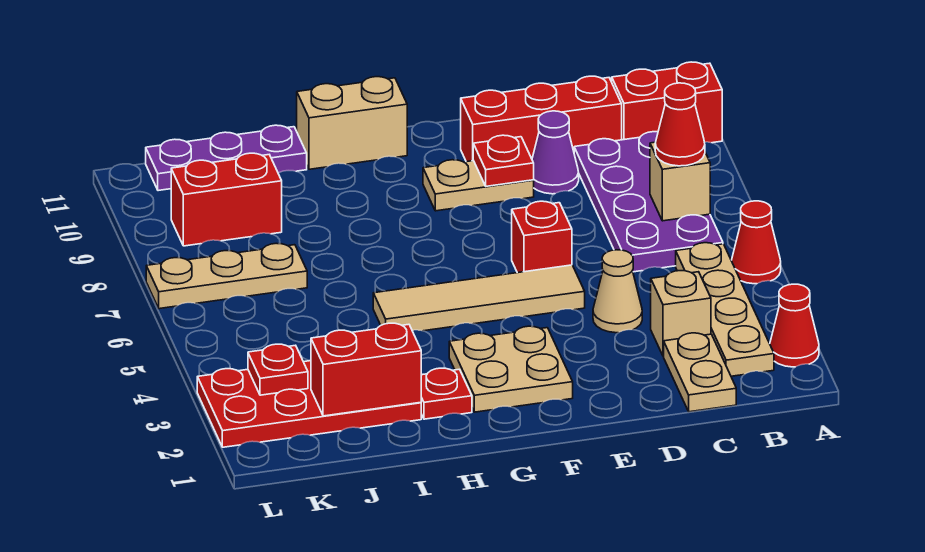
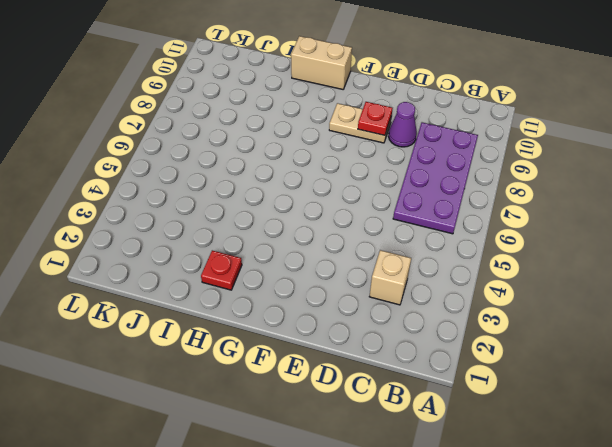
none -> red cone A2 level 1
none -> red cone A5 level 1
none -> red brick A10:B10 level 1

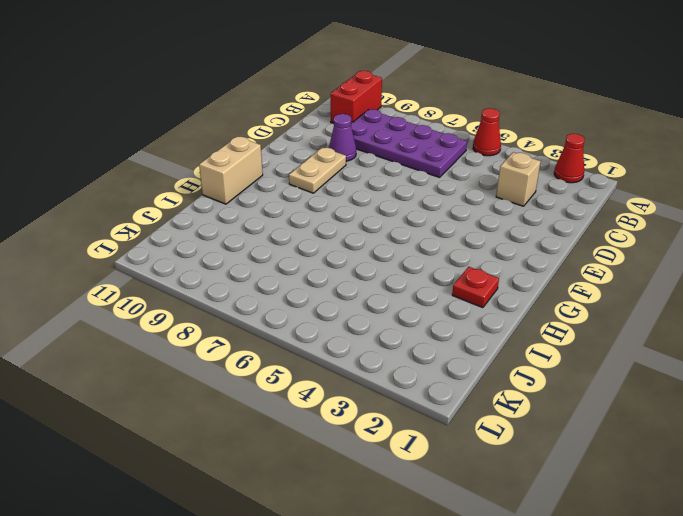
none -> tan plate B2:B5 level 1
none -> tan plate C1:C2 level 1
none -> red brick C10:E10 level 1

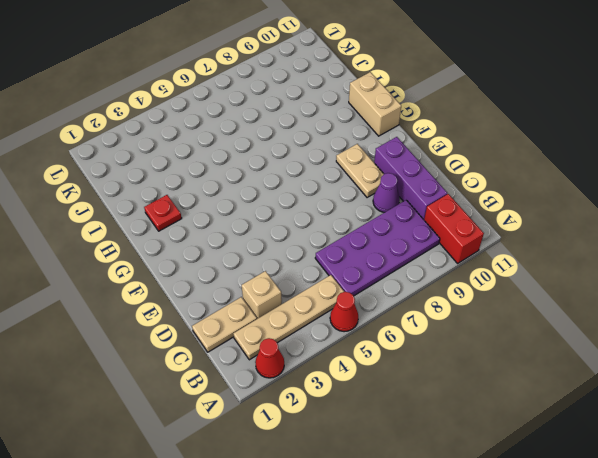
purple brick C10:E10 level 1 -> red brick C10:E10 level 1
none -> tan cone D4 level 1
none -> tan tile E5:H5 level 1
none -> red brick E6 level 1

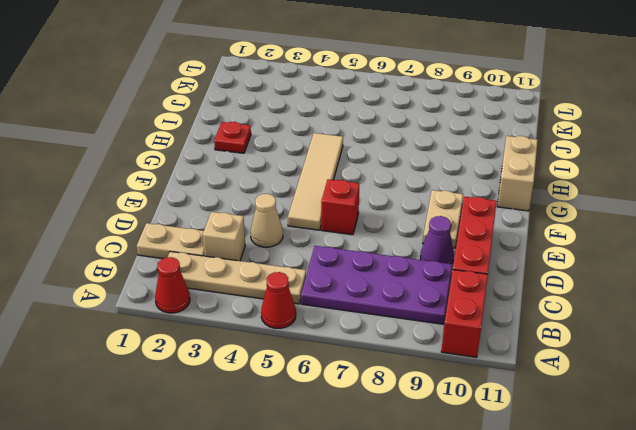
none -> tan plate F2:G3 level 1
none -> red plate I2:L3 level 1
none -> purple plate I11:K11 level 1

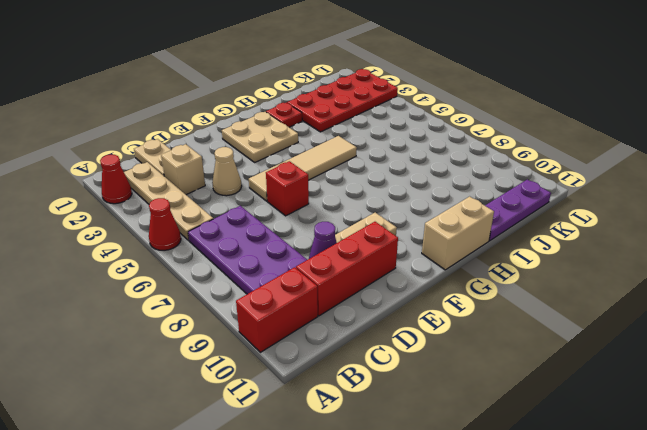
none -> tan plate J7:L7 level 1
none -> red brick J9:K9 level 1
none -> tan brick B7 level 2

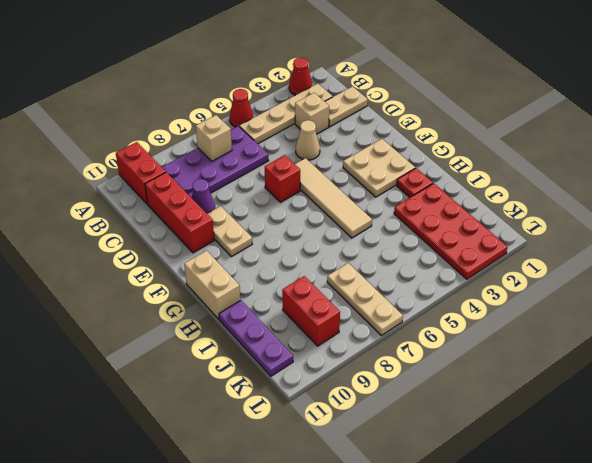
none -> red plate E9 level 2
none -> red brick I2:J2 level 2
none -> red plate K3 level 2

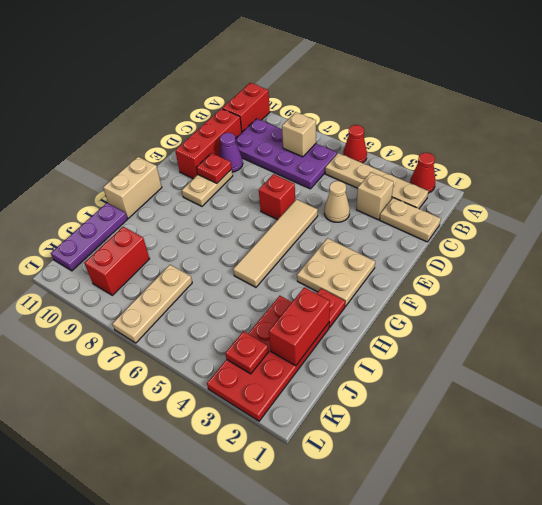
none -> red cone B7 level 3

